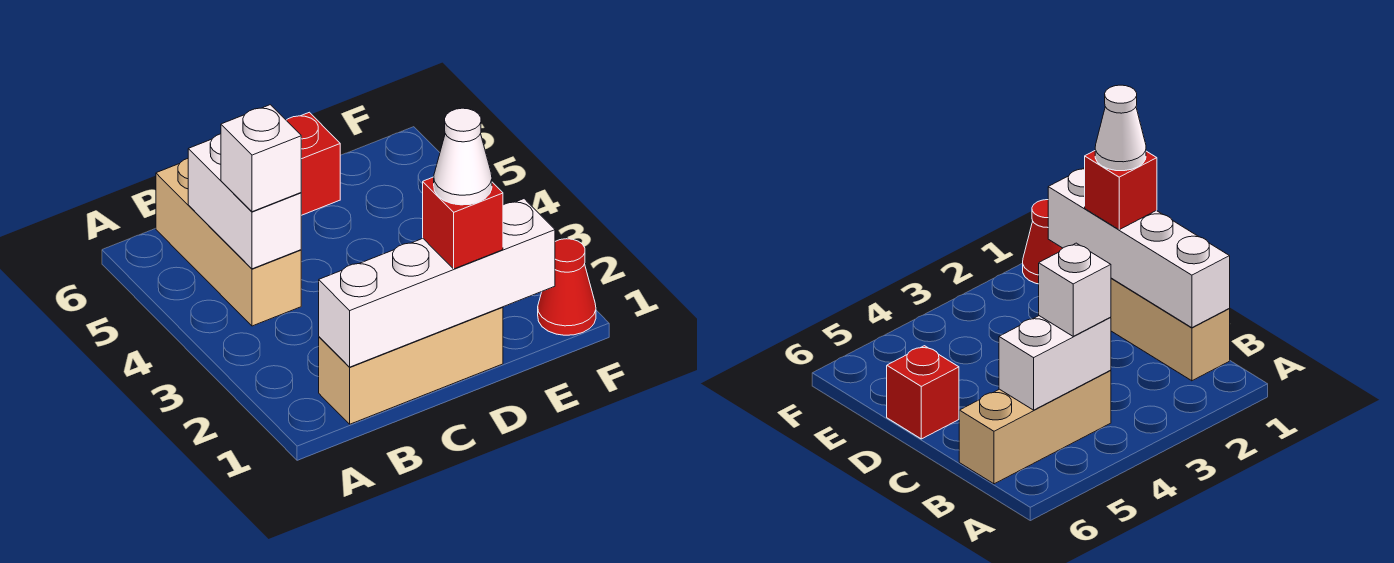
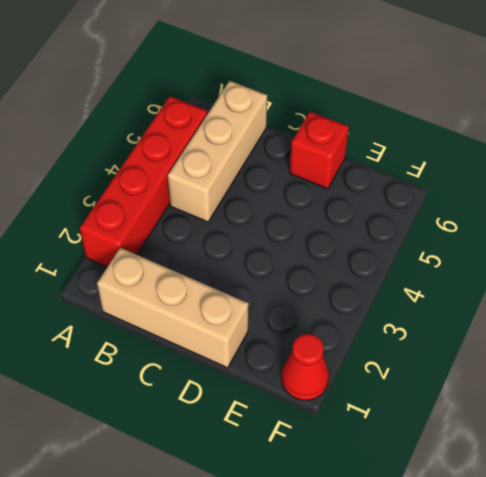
red brick A2:A5 level 1 -> none
none -> white brick B1:E1 level 2
none -> white brick B4:B5 level 2

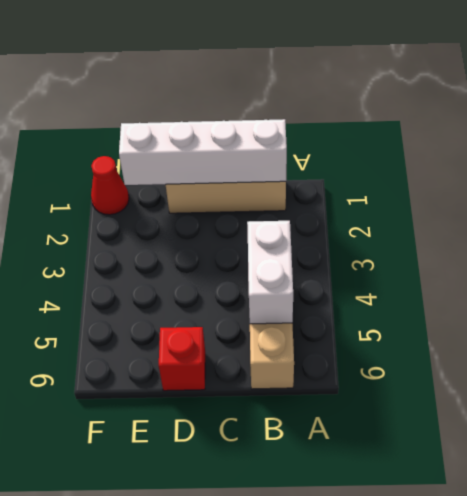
none -> white brick B4 level 3
none -> red brick D1 level 3

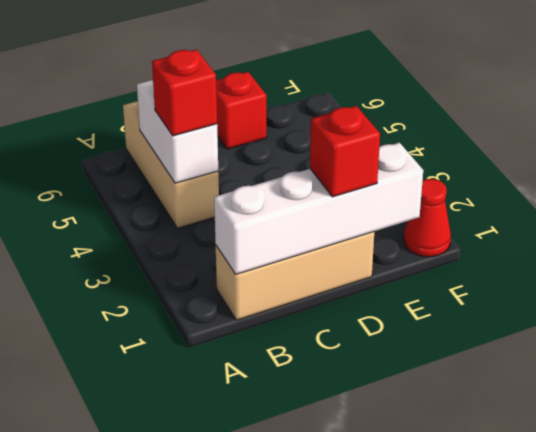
red brick B4 level 3 -> white brick B4 level 3
none -> white cone D1 level 4

